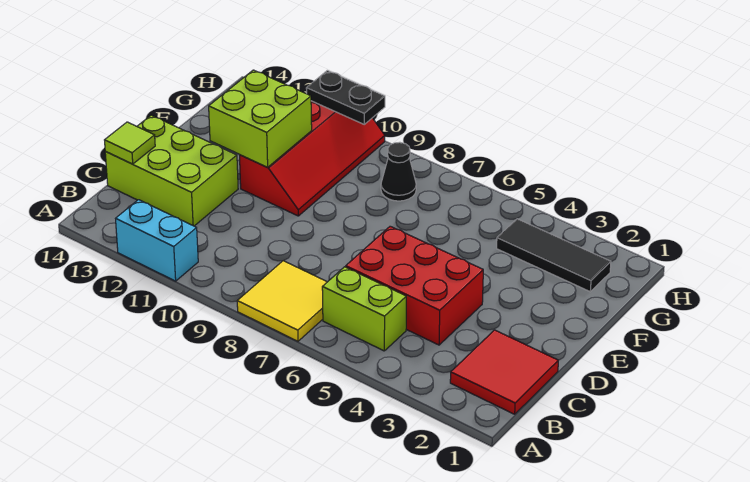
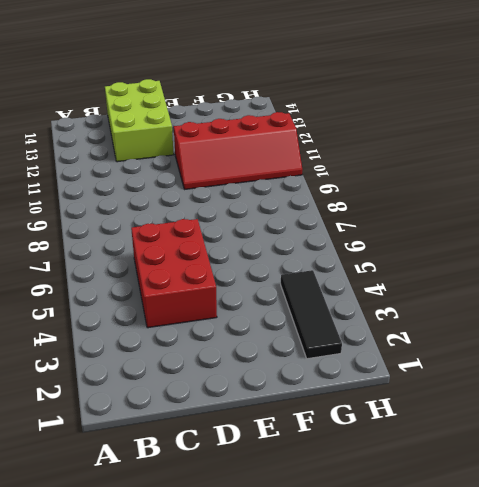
none -> yellow tile A7:B8 level 1
none -> cyan brick A11:A12 level 1
none -> red tile B1:C2 level 1

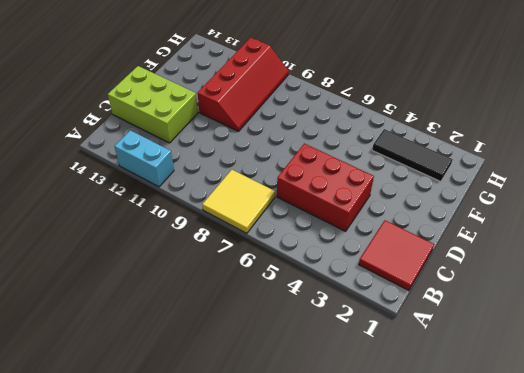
none -> lime brick B5:B6 level 1
none -> black cone G8 level 1
none -> lime tile C14 level 2

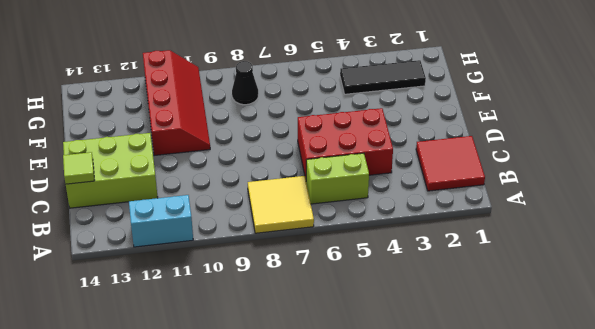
none -> lime brick E11:F12 level 2
none -> black plate H10:H11 level 2

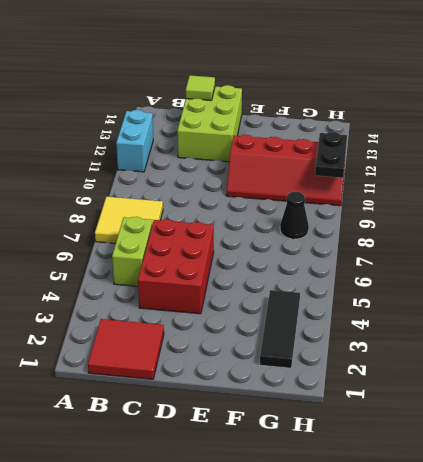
none -> lime brick E11:F12 level 2

